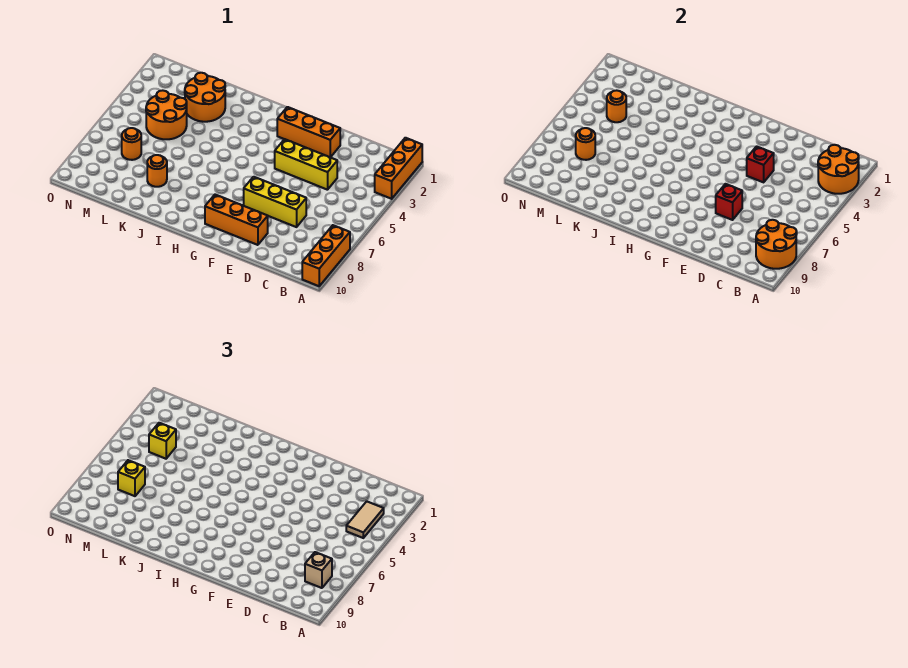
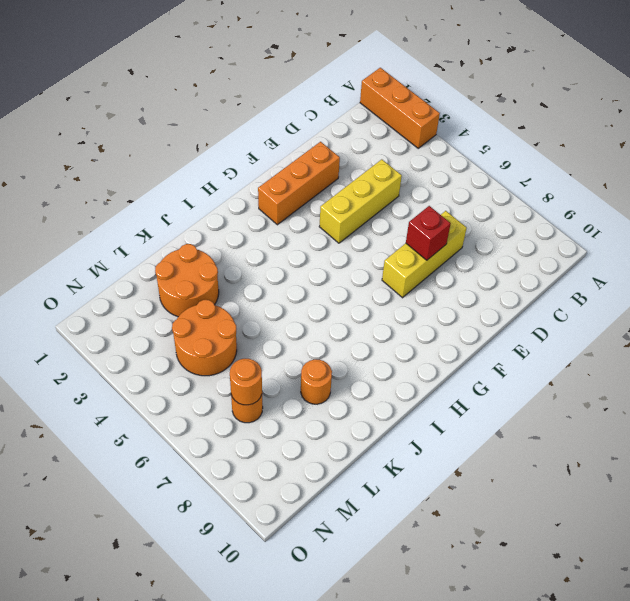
none -> orange brick A8:A10 level 1
none -> orange brick E9:G9 level 1
none -> orange round brick A2:B3 level 2

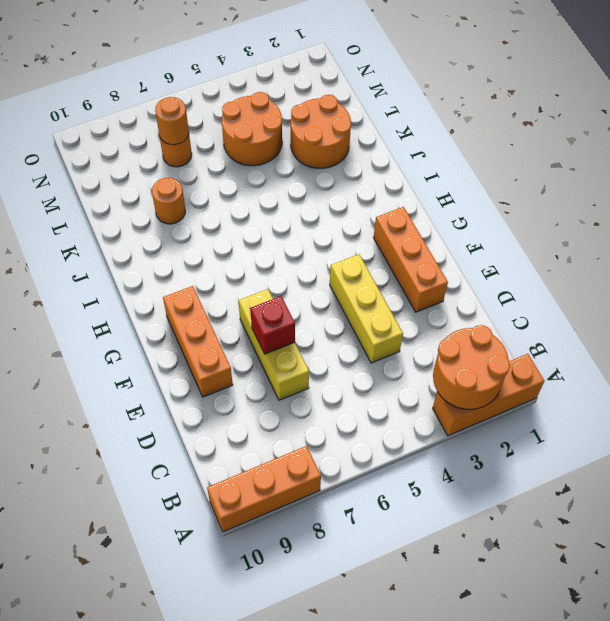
none -> orange round brick A8:B9 level 2
none -> red brick E4 level 2
none -> orange round brick M4 level 2

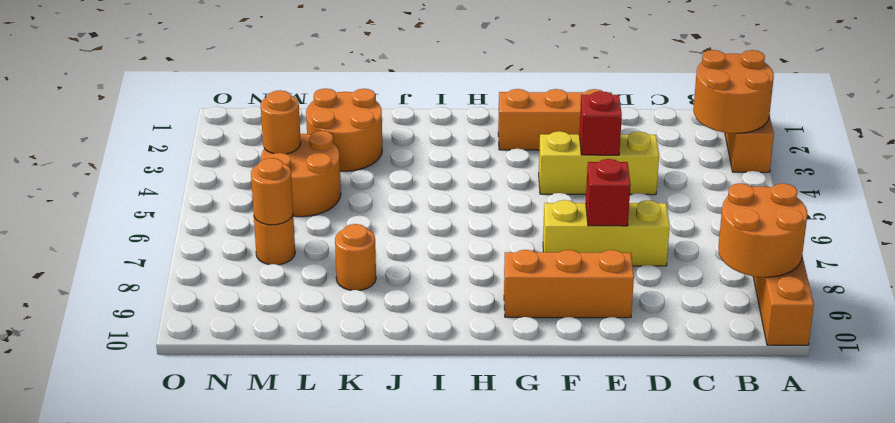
none -> tan tile B3:B4 level 3
none -> tan brick B8 level 3
none -> yellow brick M4 level 3

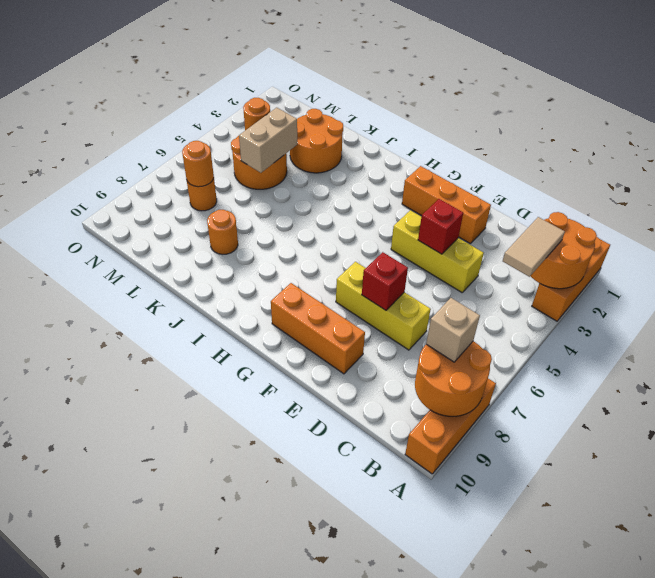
tan brick L4:L5 level 2 -> none
none -> yellow brick M4 level 3
none -> yellow brick M7 level 3

